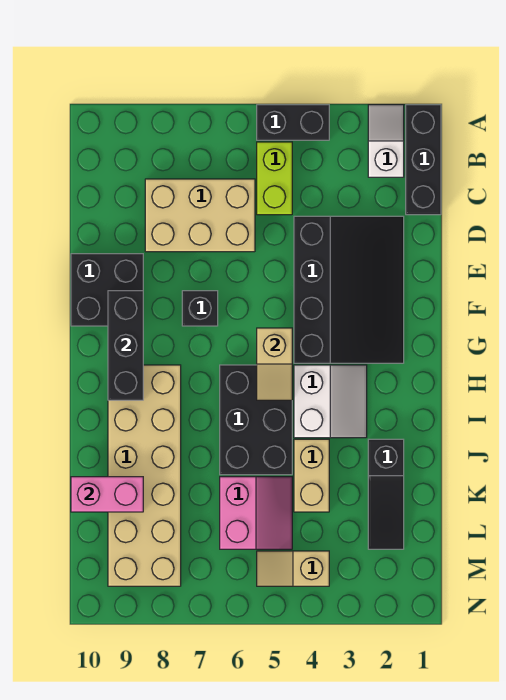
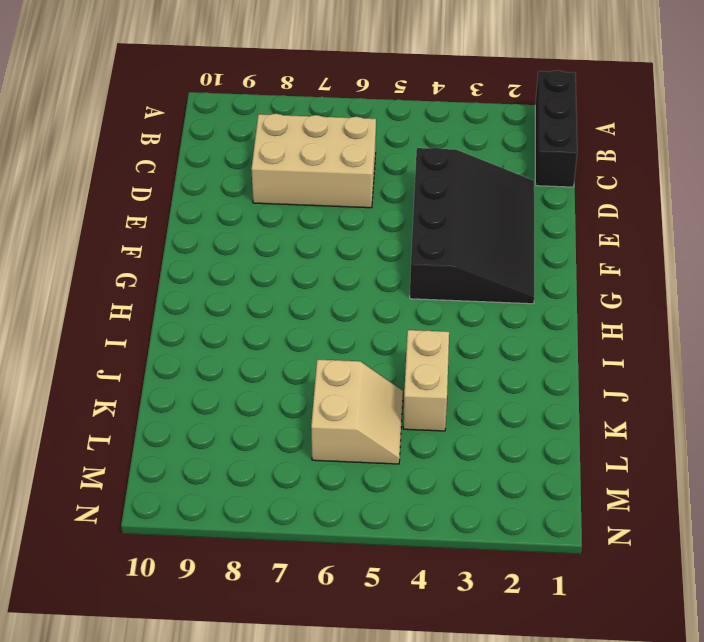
tan slope K5:L6 level 1 top 6 -> pink slope K5:L6 level 1 top 6
none -> white slope A2:B2 level 1 top B
none -> black brick A4:A5 level 1
none -> lime brick B5:C5 level 1

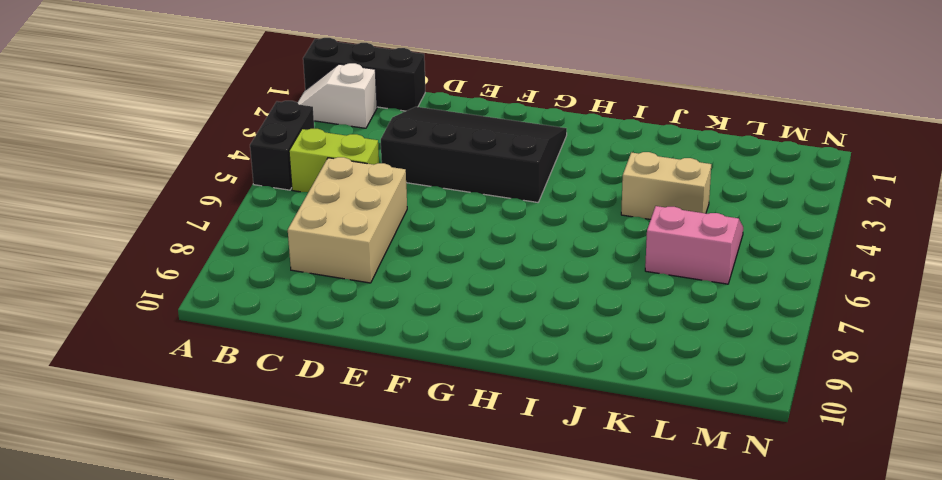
none -> black brick E9:F10 level 1
none -> black brick F7 level 1
none -> white slope H3:I4 level 1 top 4

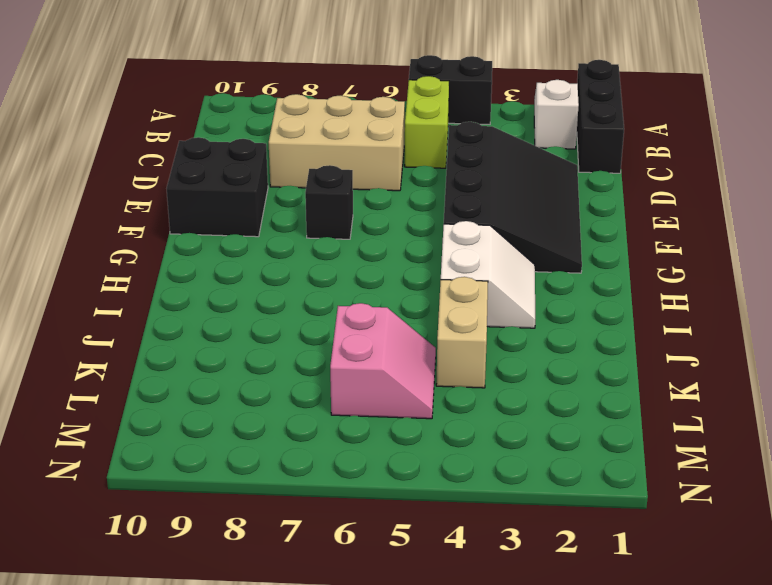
none -> black brick H5:J6 level 1
none -> tan brick H8:M9 level 1
none -> black slope J2:L2 level 1 top J

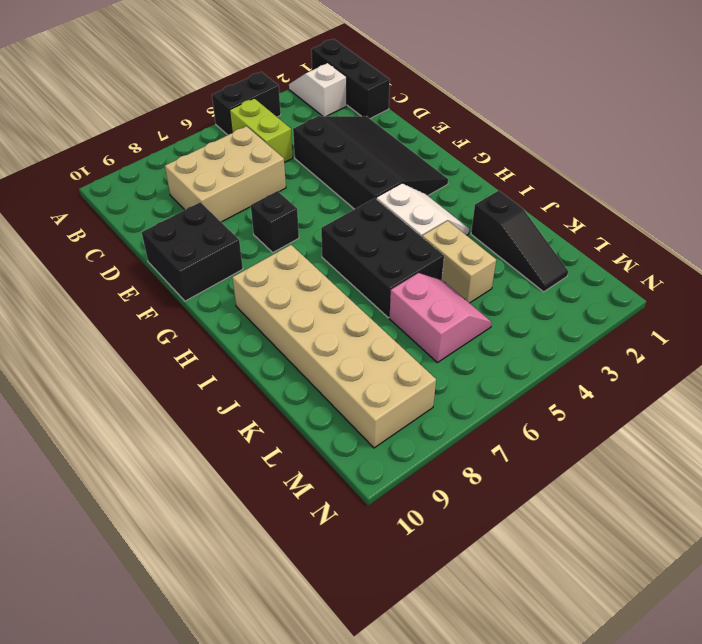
none -> tan slope M4:M5 level 1 top 4
none -> black brick F9:H9 level 2
none -> tan slope G5:H5 level 2 top G

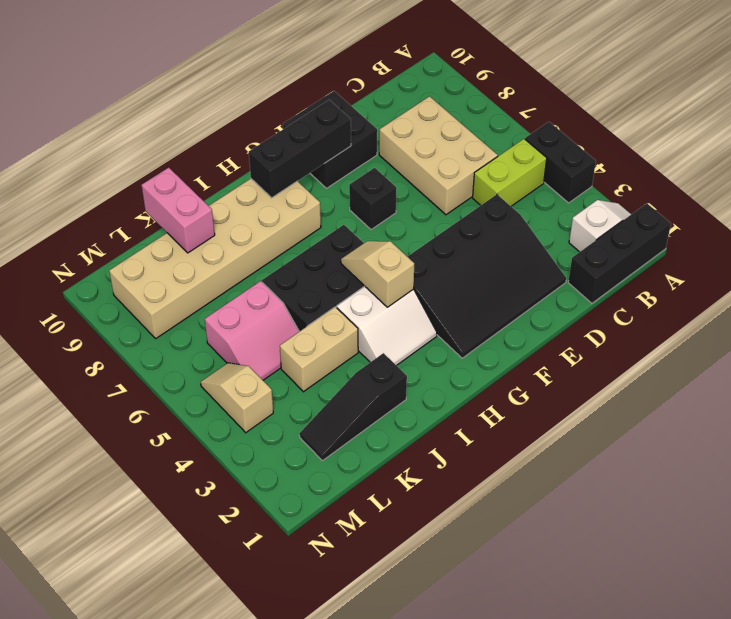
tan slope H4:H5 level 2 top 4 -> tan slope G5:H5 level 2 top G

